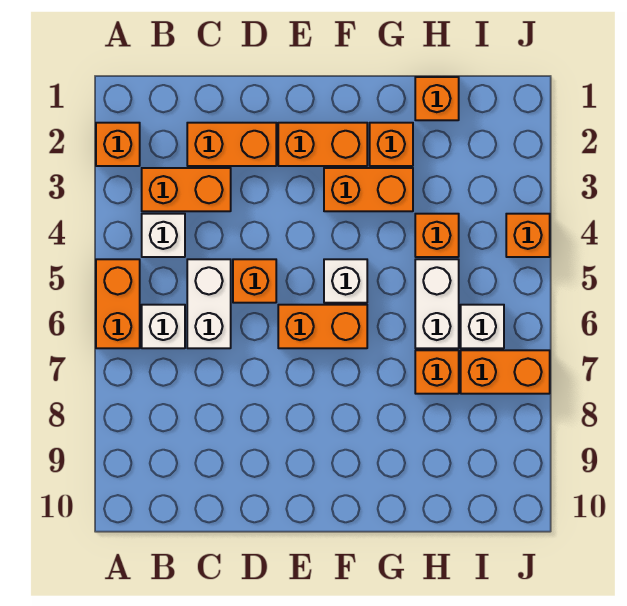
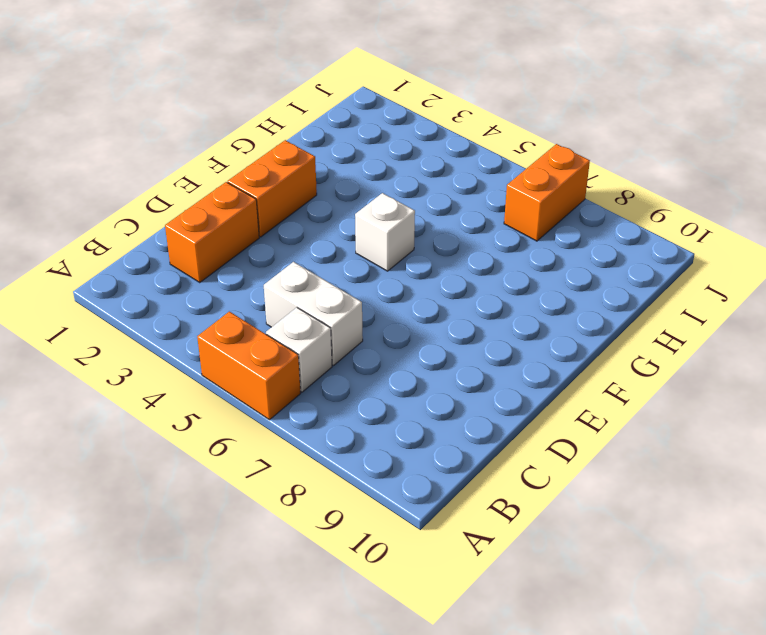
none -> orange brick A2 level 1
none -> orange brick B3:C3 level 1
none -> white brick B4 level 1

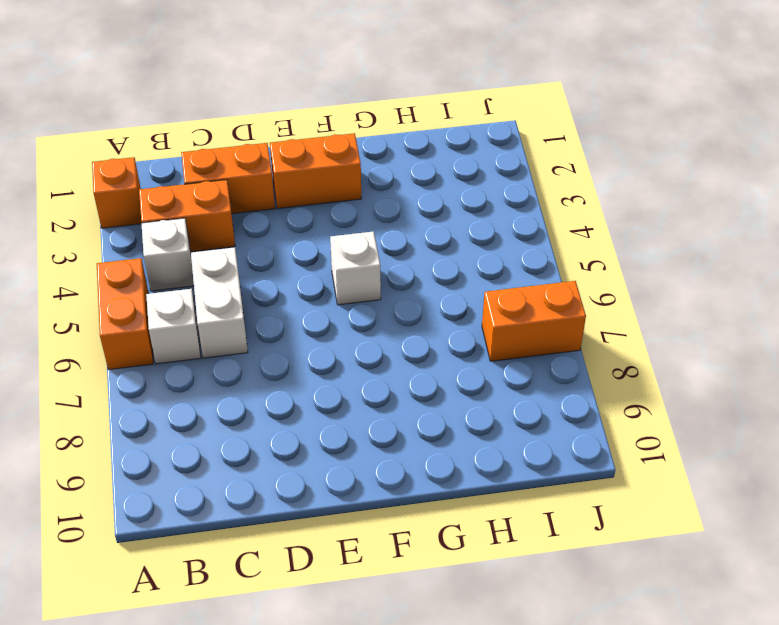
none -> orange brick D5 level 1
none -> orange brick E6:F6 level 1
none -> orange brick F3:G3 level 1

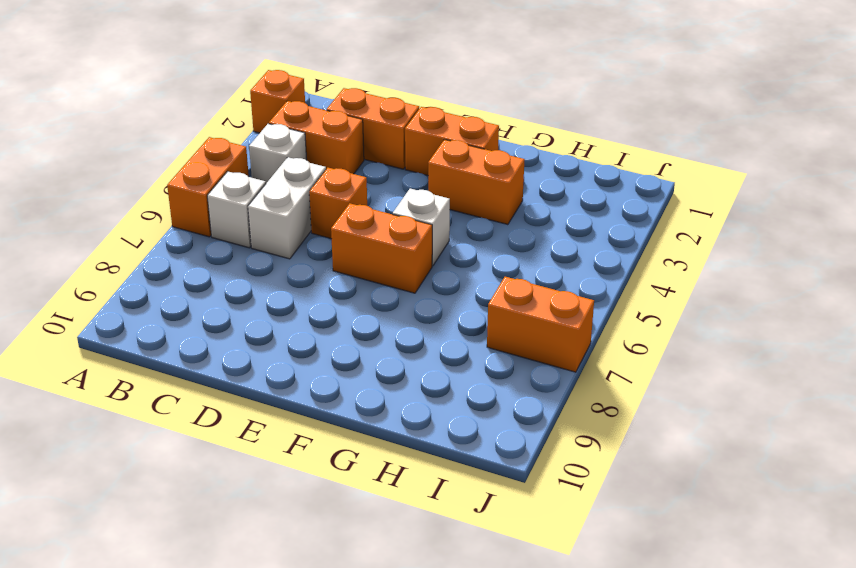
none -> orange brick G2 level 1
none -> orange brick H1 level 1
none -> orange brick H4 level 1

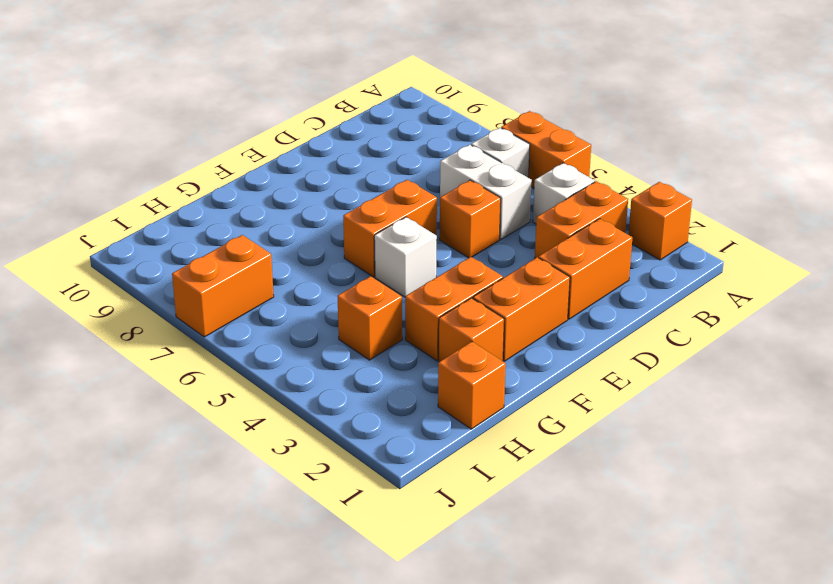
none -> white brick H5:H6 level 1
none -> orange brick H7 level 1
none -> white brick I6 level 1

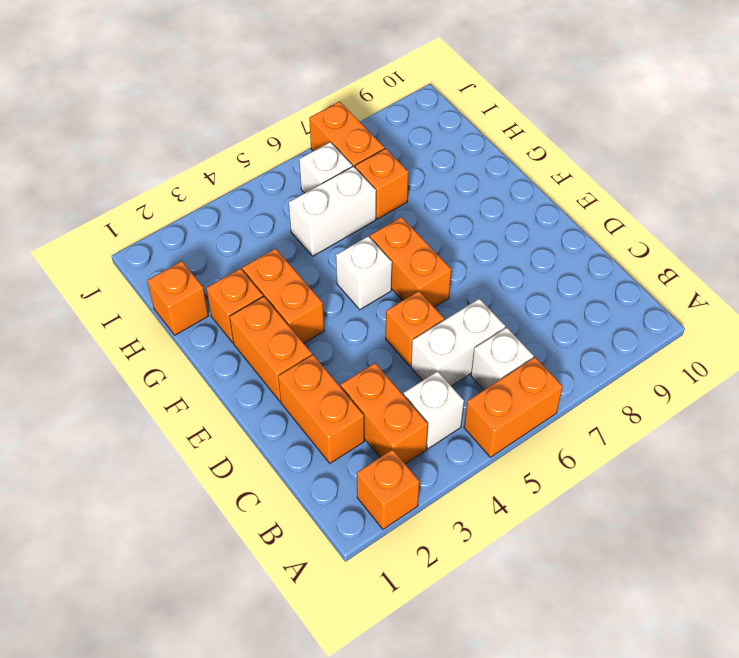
none -> orange brick H4 level 1
none -> orange brick J4 level 1

